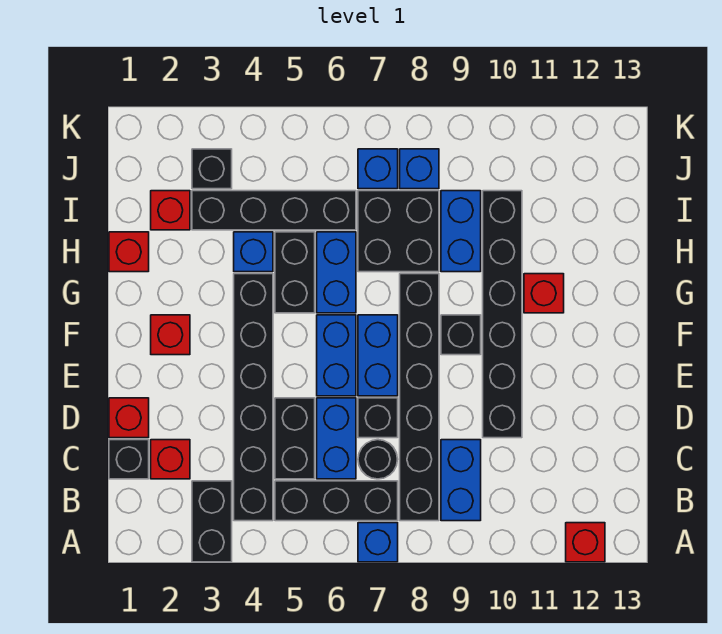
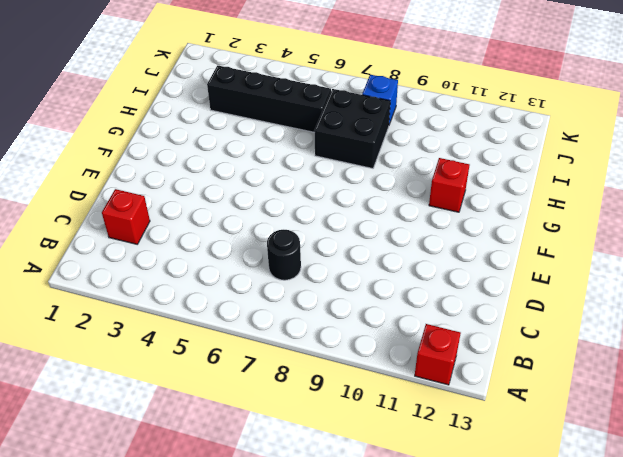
none -> black brick A3:B3 level 1
none -> blue brick A7 level 1
none -> black brick B4:G4 level 1
none -> black brick B5:B7 level 1

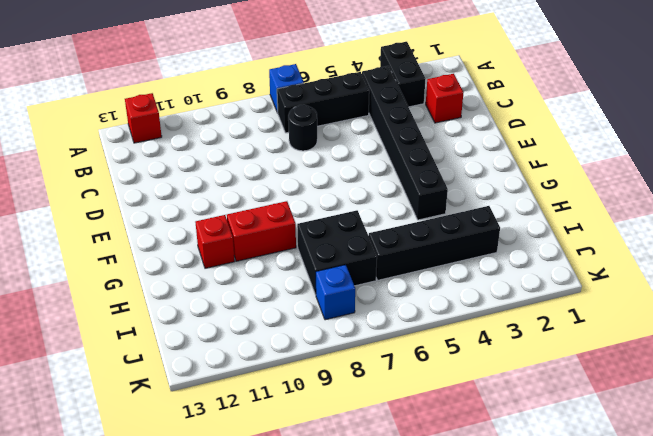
red brick G9:G10 level 1 -> black brick D10:I10 level 1
none -> black brick B8:G8 level 1
none -> blue brick B9:C9 level 1
none -> black brick C1 level 1
none -> black brick C5:D5 level 1

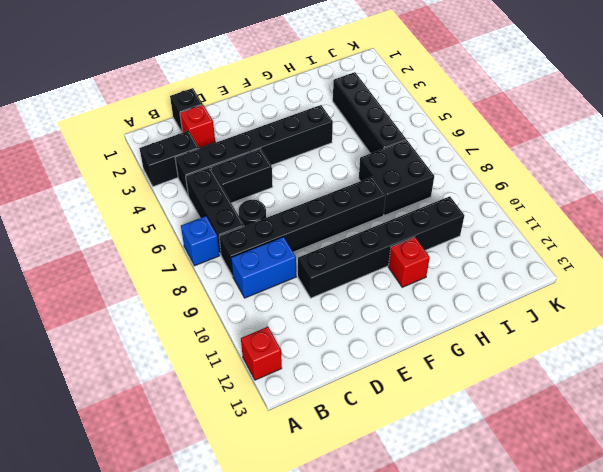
none -> blue brick C6:D6 level 1
none -> red brick D1 level 1
none -> black brick D7 level 1
none -> blue brick E6:F6 level 1

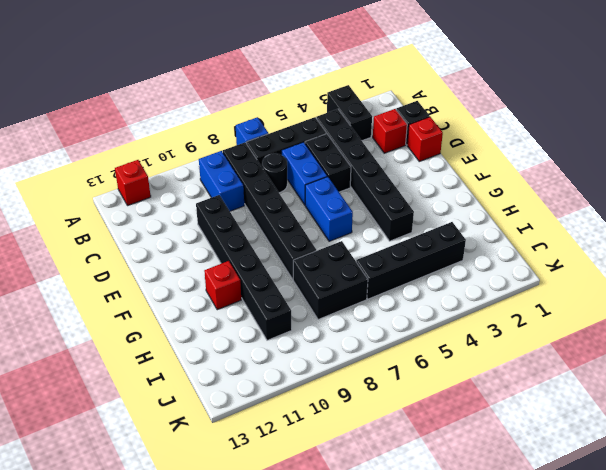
none -> black brick D7 level 1
none -> blue brick E7:F7 level 1
none -> red brick F2 level 1
none -> black brick F9 level 1

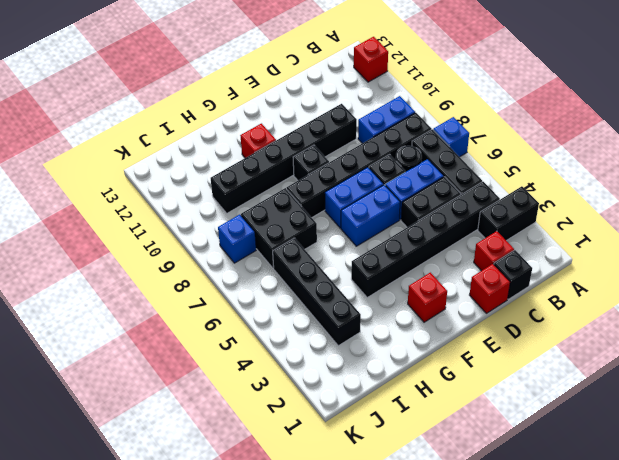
none -> black brick G5:H5 level 1
none -> blue brick G6:H6 level 1
none -> red brick H1 level 1
none -> blue brick H4 level 1

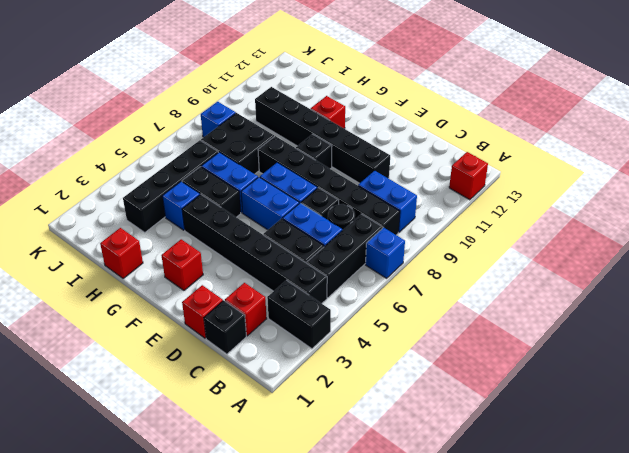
none -> blue brick H9:I9 level 1
none -> red brick I2 level 1
none -> black brick J3 level 1
none -> blue brick J7 level 1

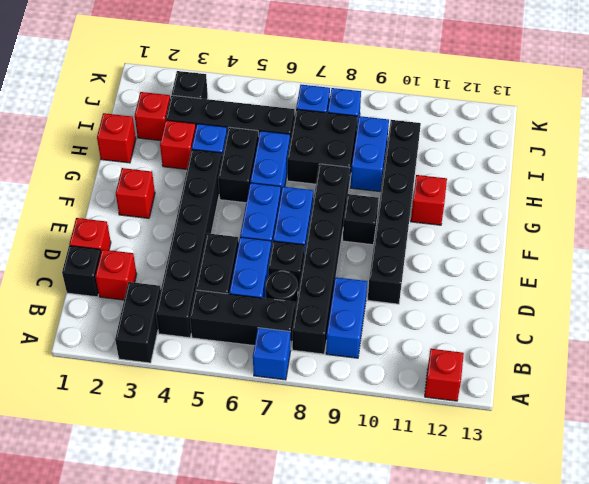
red brick H3 level 1 -> none

